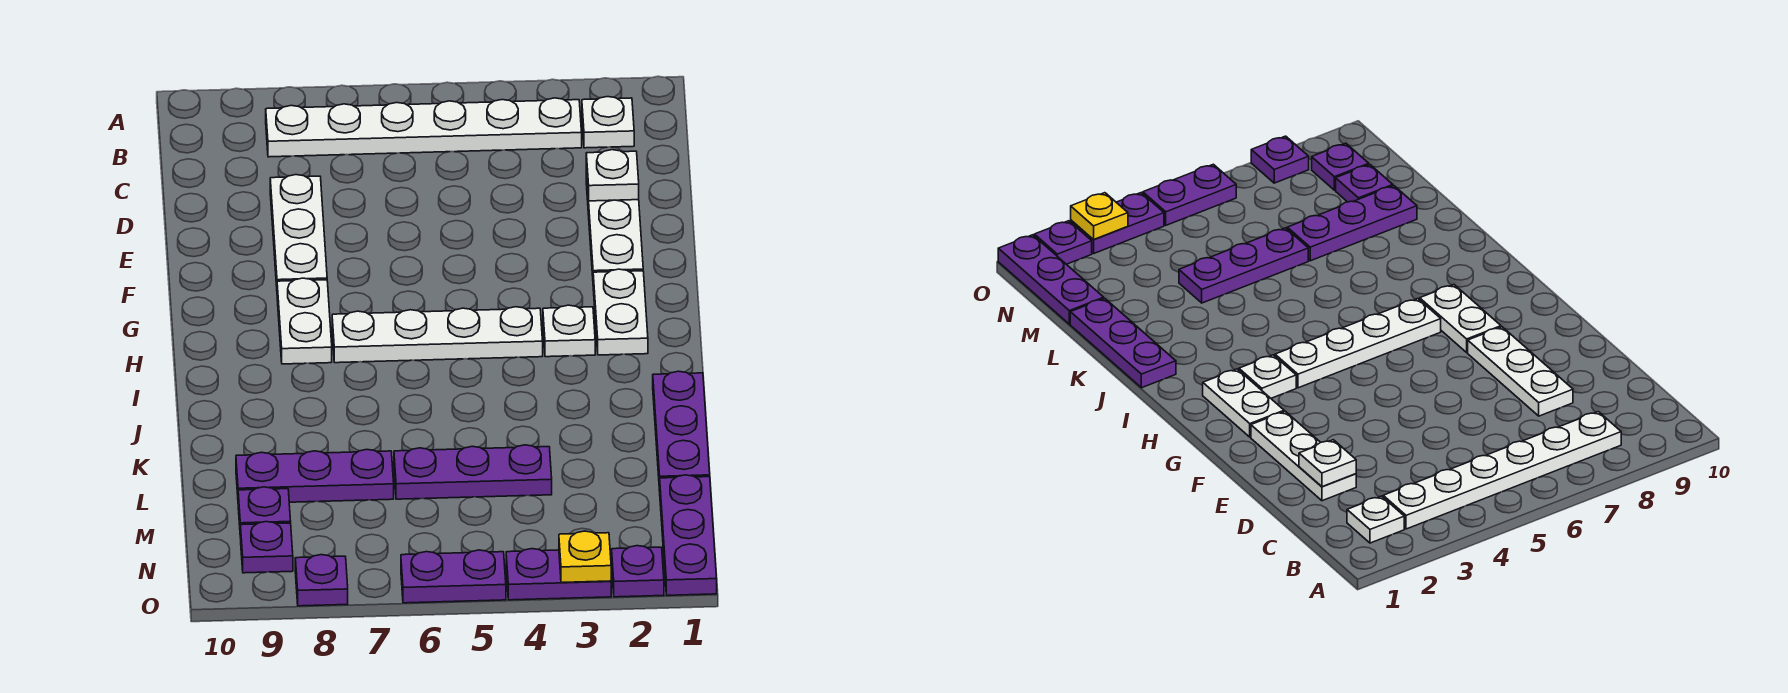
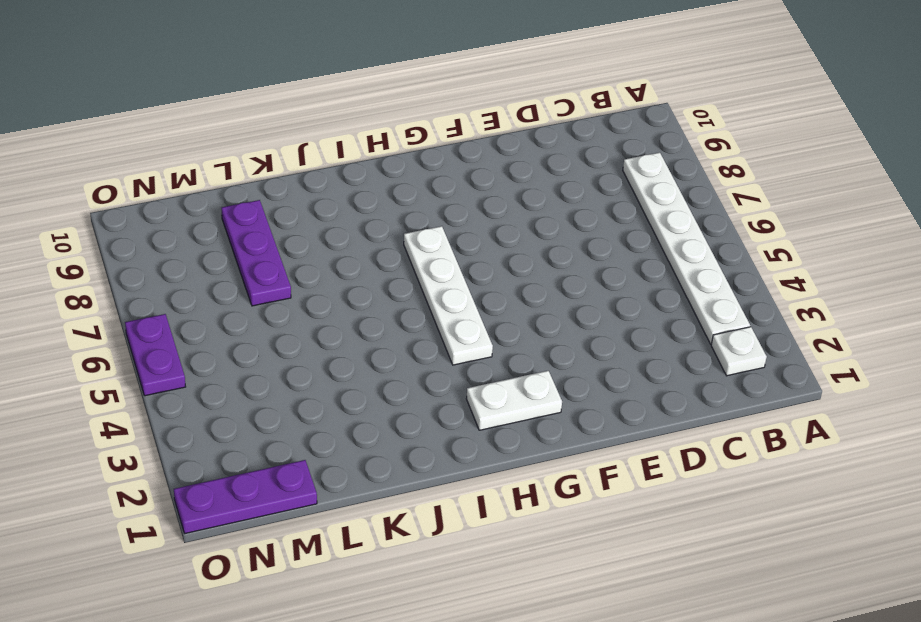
none -> white plate D2:F2 level 1
none -> white plate D8:F8 level 1
none -> white plate G8:H8 level 1

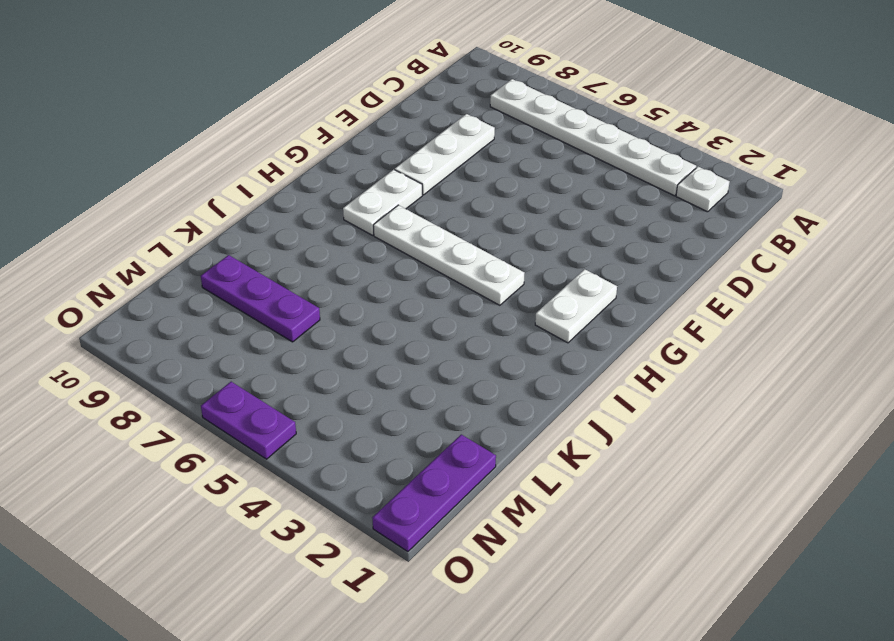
none -> white plate D2:F2 level 1
none -> white plate H3 level 1
none -> purple plate J1:L1 level 1

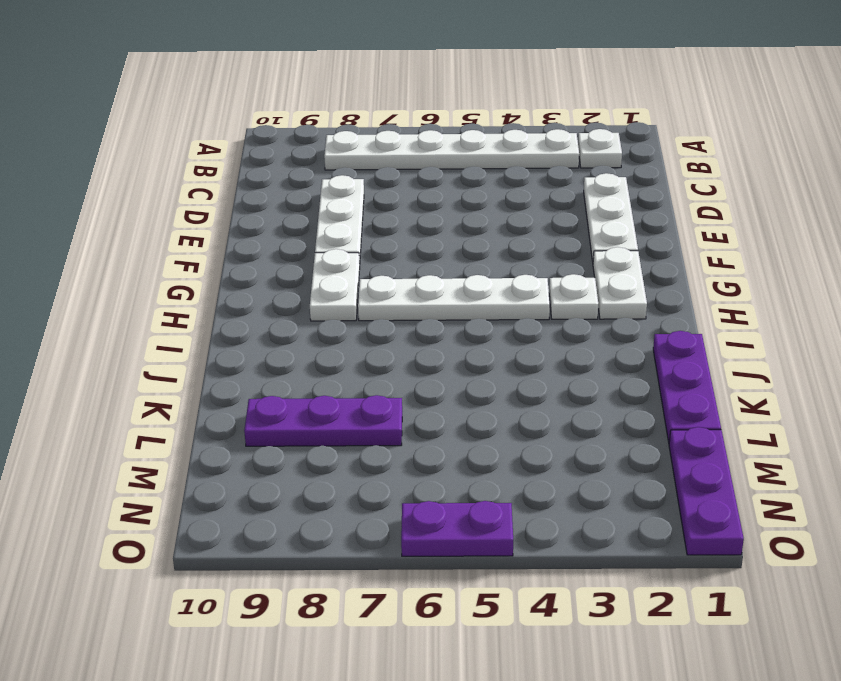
none -> purple plate L4:L6 level 1
none -> purple plate M9 level 1
none -> purple plate N9 level 1

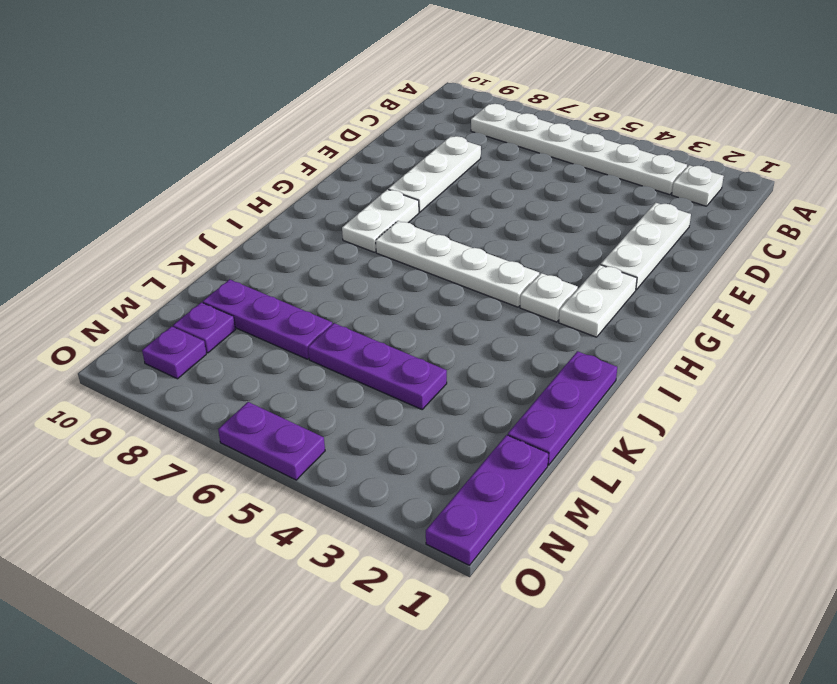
none -> purple plate O2 level 1
none -> purple plate O3:O4 level 1
none -> purple plate O8 level 1

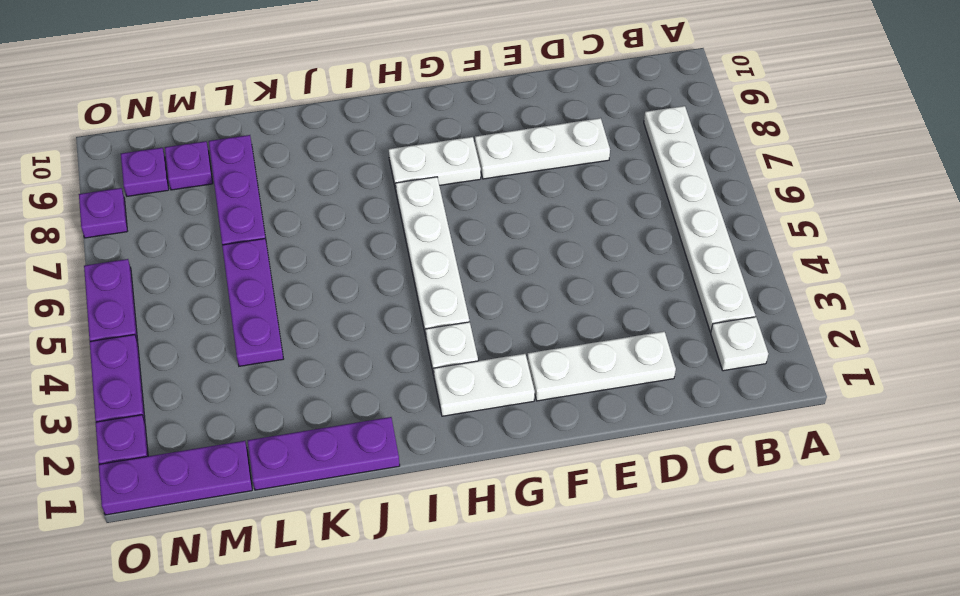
none -> white plate D2 level 2
none -> yellow plate O3 level 2

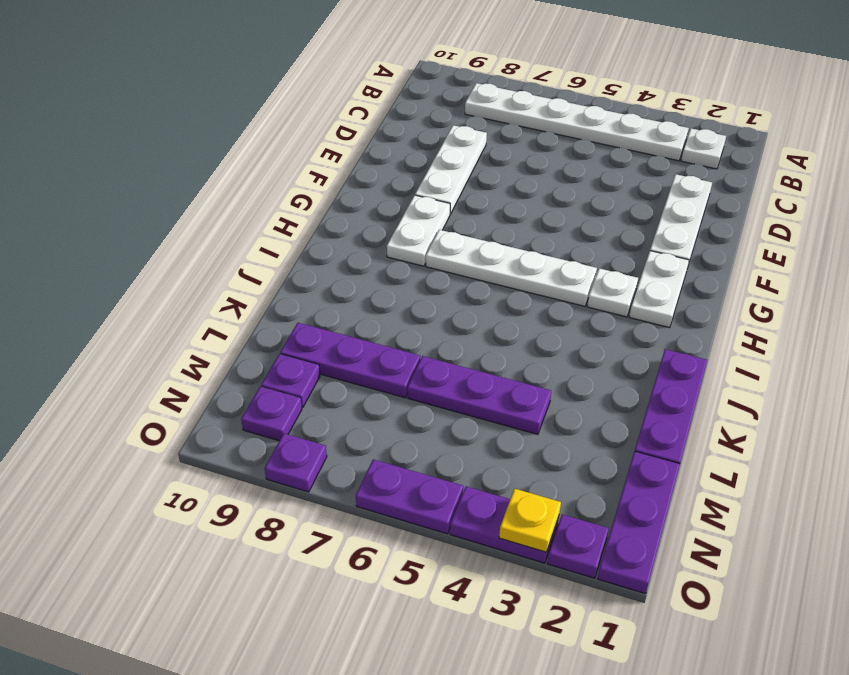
none -> white plate D2 level 2

